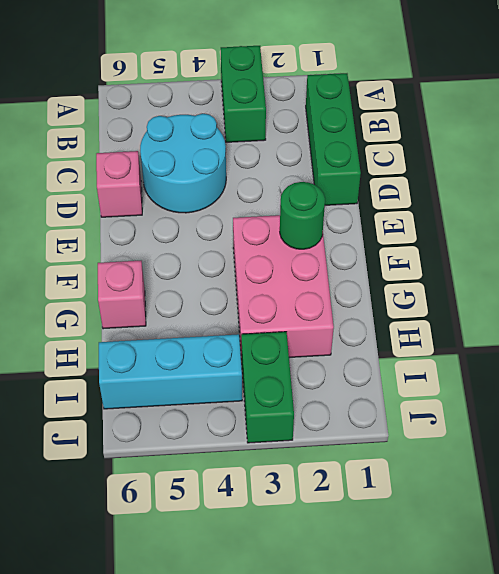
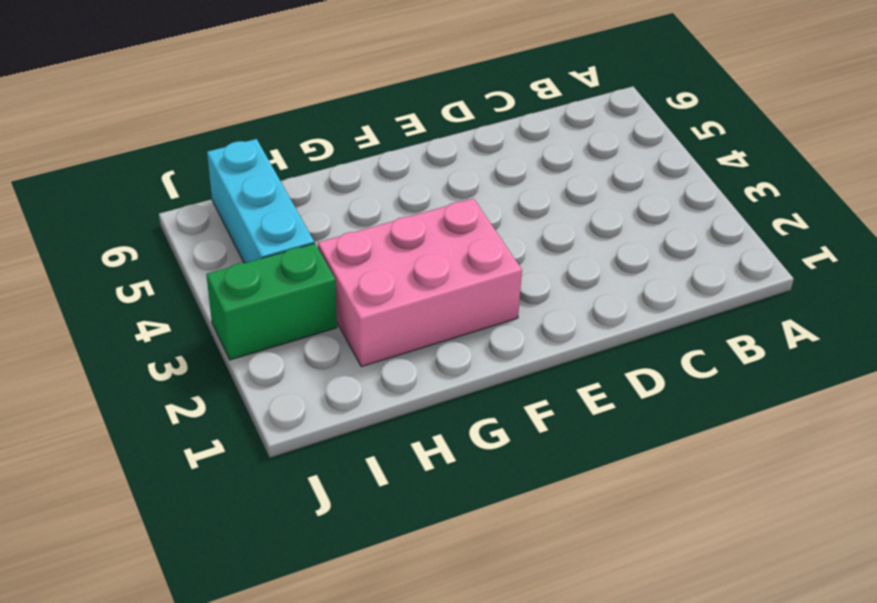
none -> green brick A3:B3 level 1
none -> green brick B1:D1 level 1

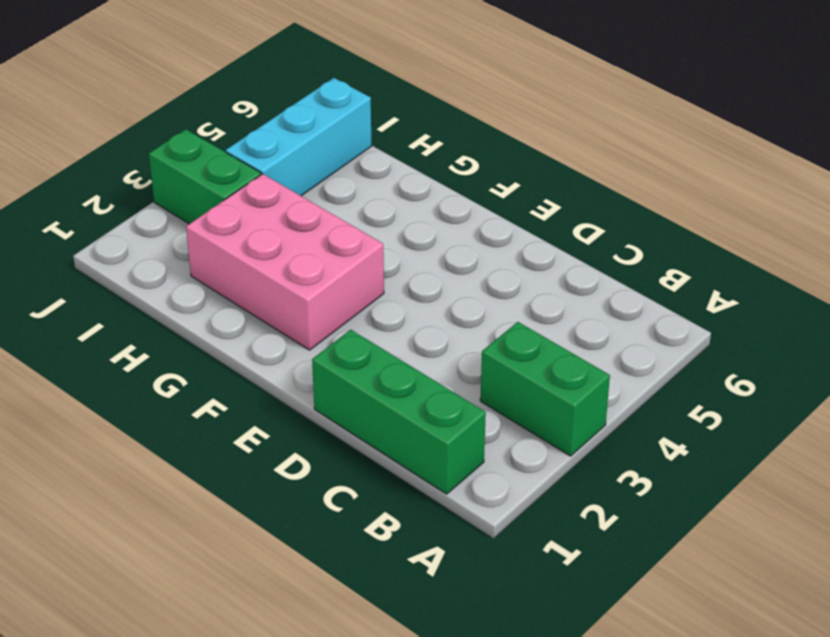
none -> cyan round brick C4:D5 level 1
none -> pink brick D6 level 1

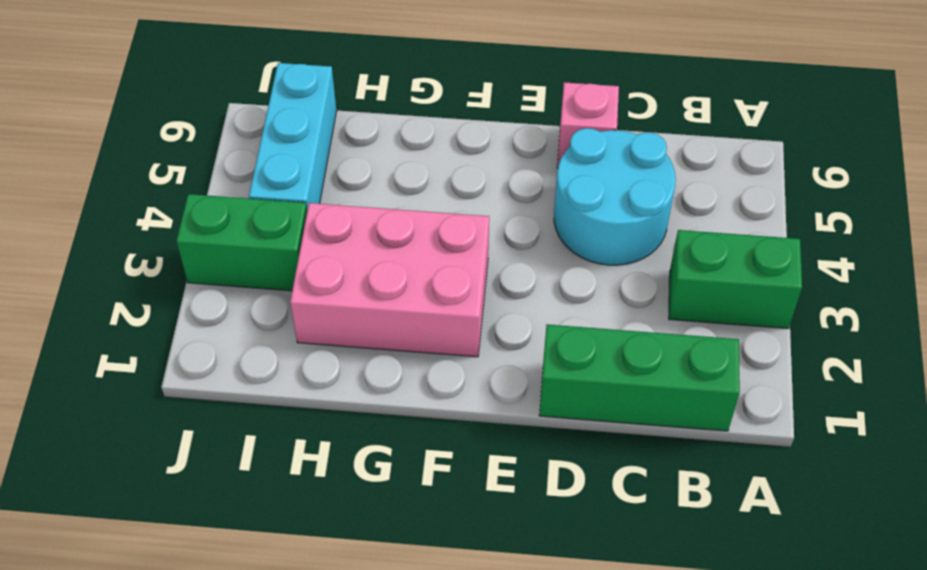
none -> pink brick G6 level 1
none -> green round brick F2 level 2

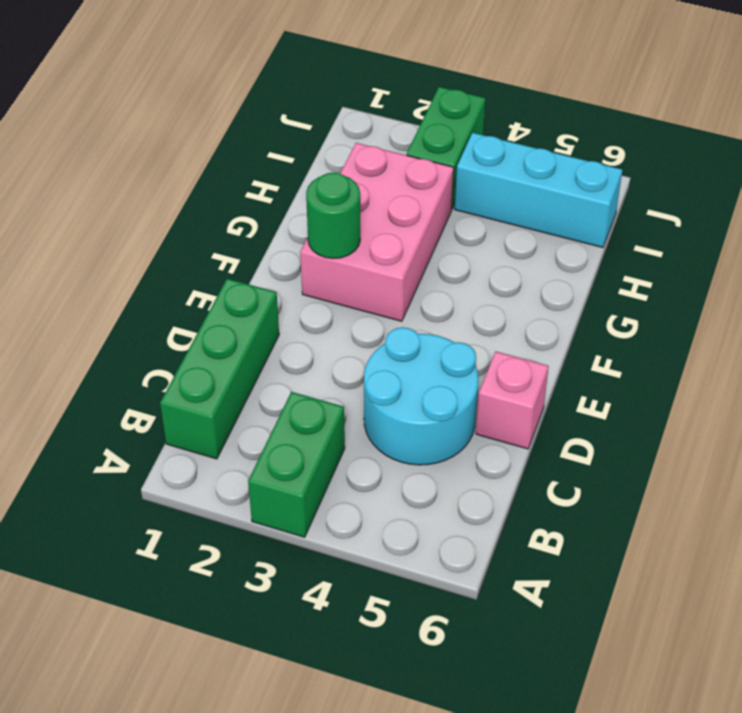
none -> pink brick G6 level 1

